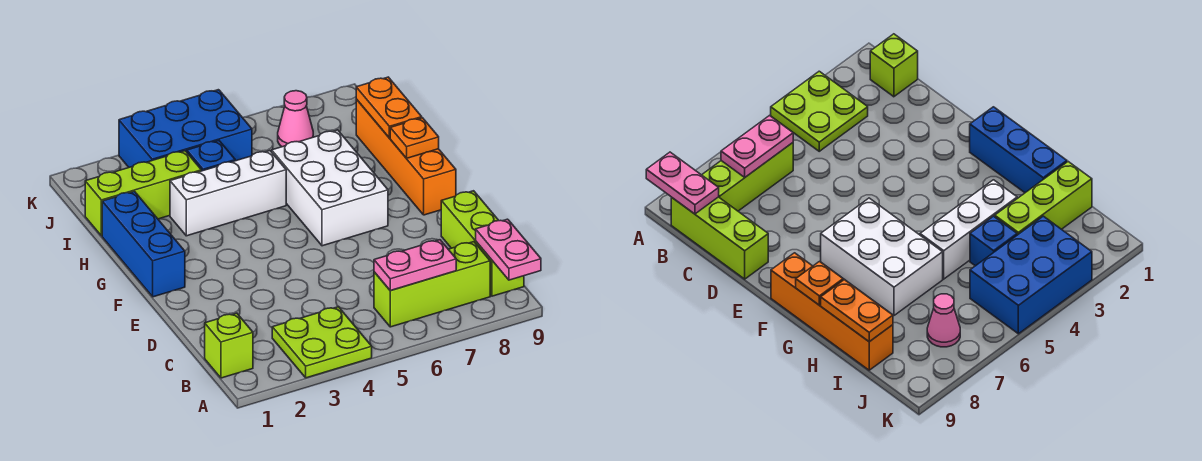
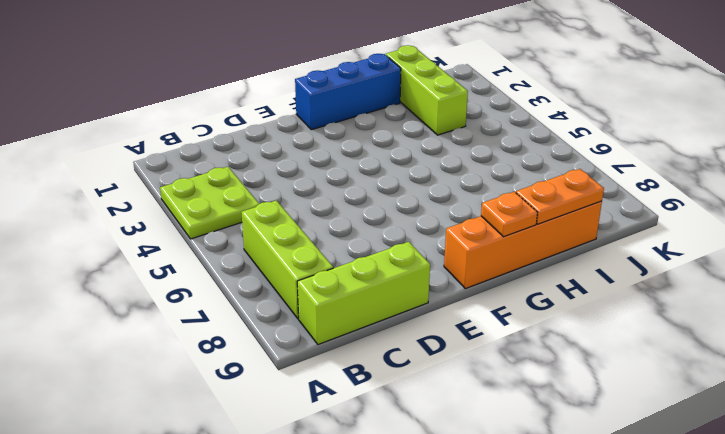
none -> lime brick B1 level 1
none -> white brick F6:H7 level 1
none -> white brick H3:H5 level 1

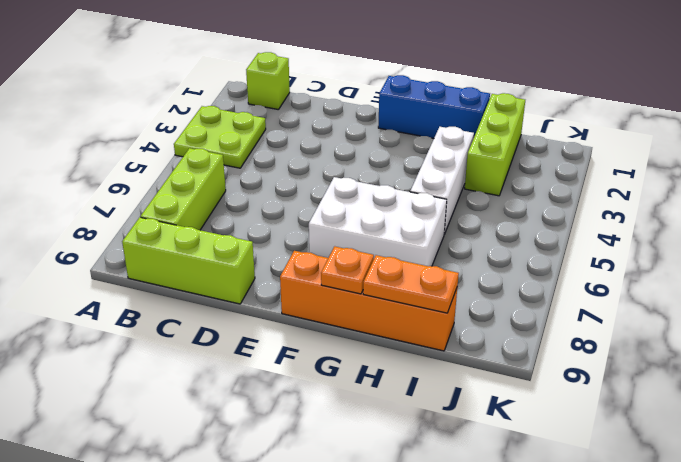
none -> blue brick I4 level 1
none -> blue brick J3:K5 level 1
none -> pink cone J7 level 1

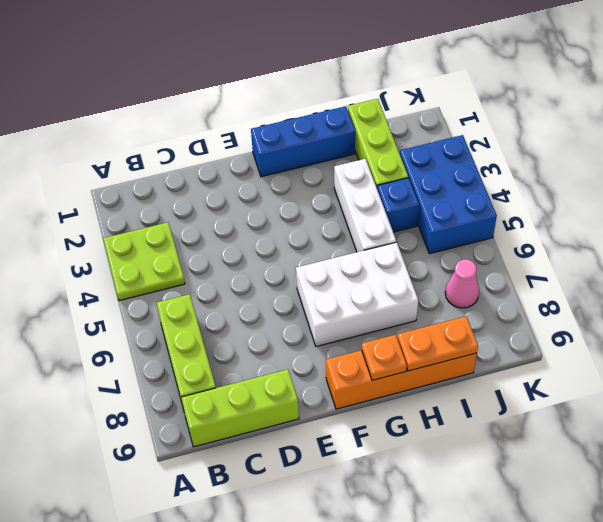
none -> lime brick B1 level 1
none -> pink plate A9:B9 level 2
none -> pink plate B6:B7 level 2

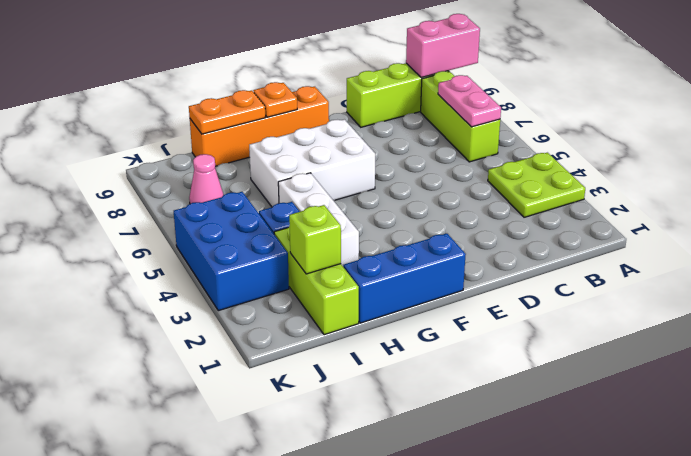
pink brick A9:B9 level 2 -> pink plate A9:B9 level 2
lime brick I2 level 2 -> lime brick B1 level 1

